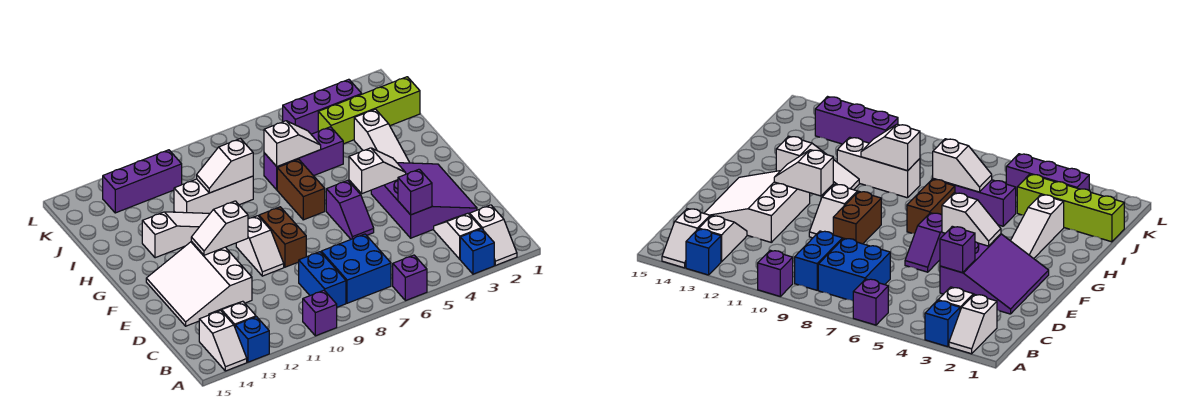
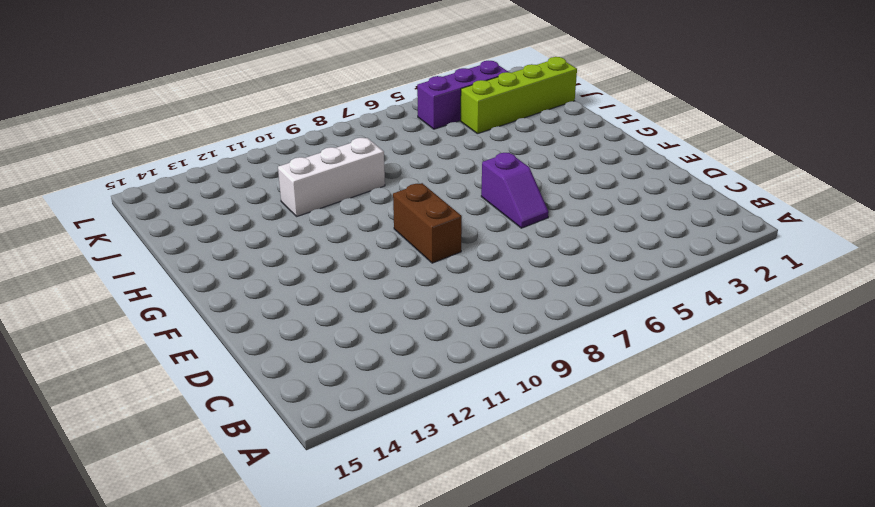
none -> white slope A2:B2 level 1 top B
none -> blue brick A3 level 1
none -> purple brick A6 level 1

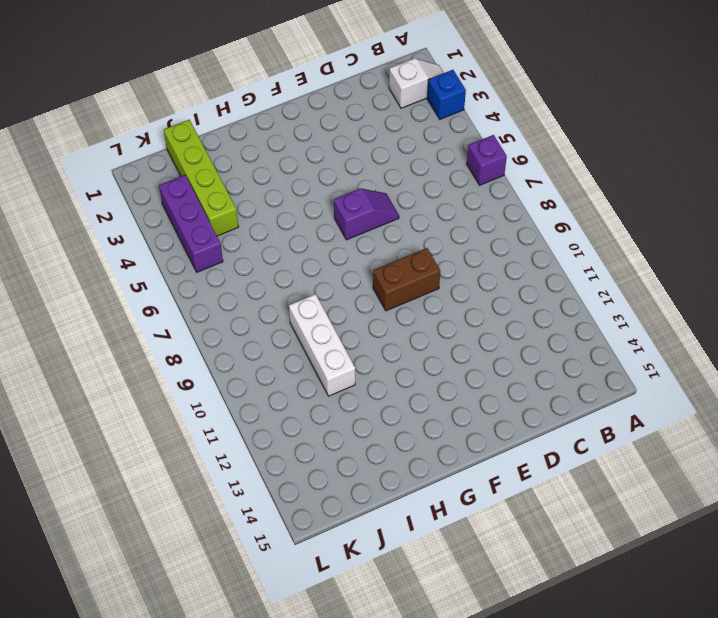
none -> purple brick A10 level 1
none -> blue brick A13 level 1
none -> white slope A14:B14 level 1 top B

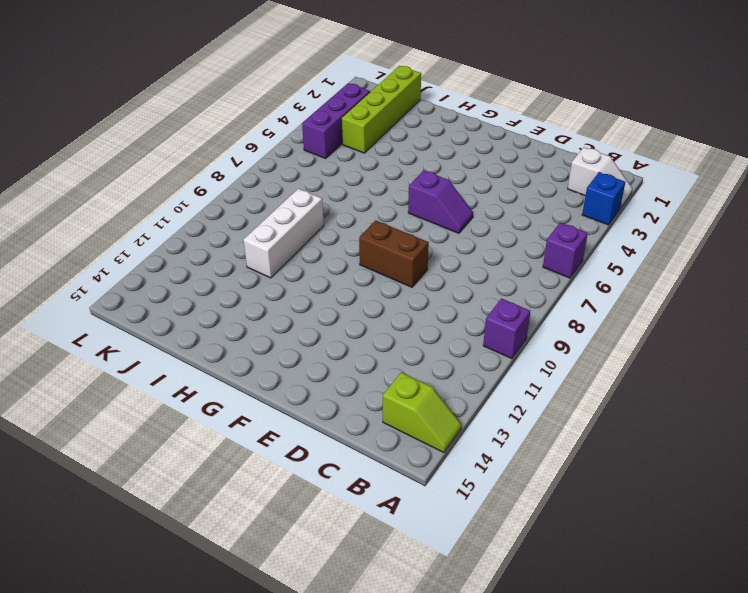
lime slope A14:B14 level 1 top B -> white slope A14:B14 level 1 top B
none -> blue brick A13 level 1
none -> white slope B3:C3 level 1 top B
none -> blue brick B7:C8 level 1

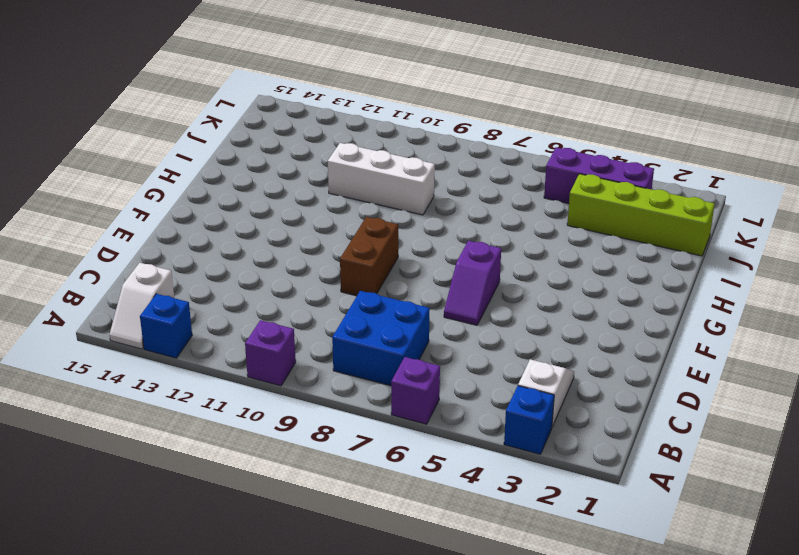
none -> white slope A2:B2 level 1 top B
none -> blue brick B9:C9 level 1
none -> white slope B13:C13 level 1 top B

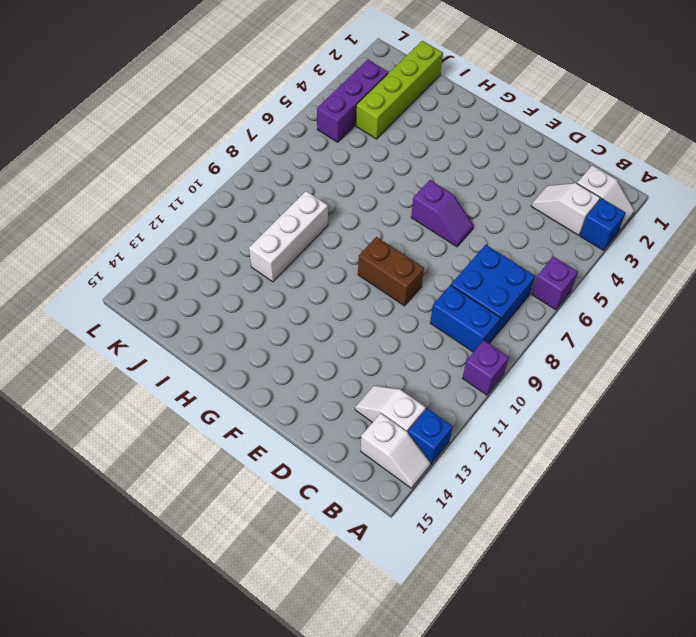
none -> purple slope D2:F4 level 1 top 4
none -> white slope D12:F14 level 1 top 12
none -> white slope E10:F10 level 1 top F

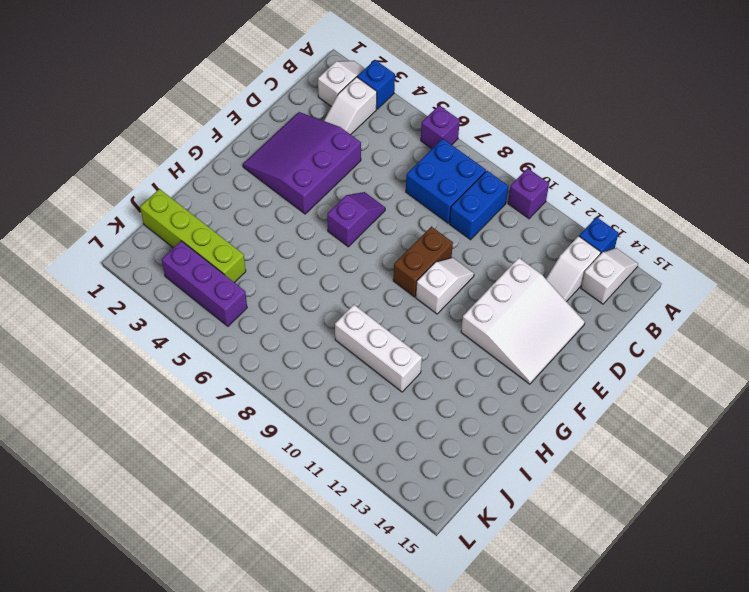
none -> white slope G3:I3 level 1 top I
none -> brown brick G7:H7 level 1
none -> white slope H11:H13 level 1 top 13

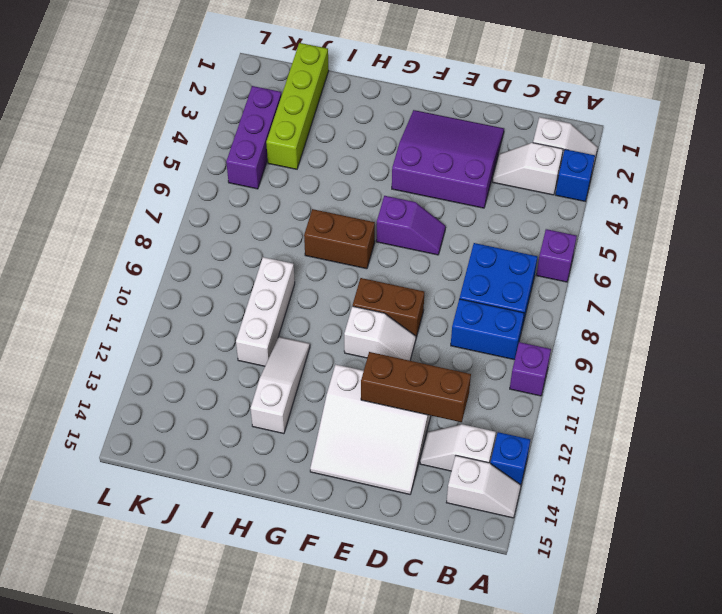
brown brick C12:E12 level 2 -> none
none -> white slope G3:I3 level 1 top I
none -> purple brick I5:I7 level 1
none -> purple brick K11:K13 level 1

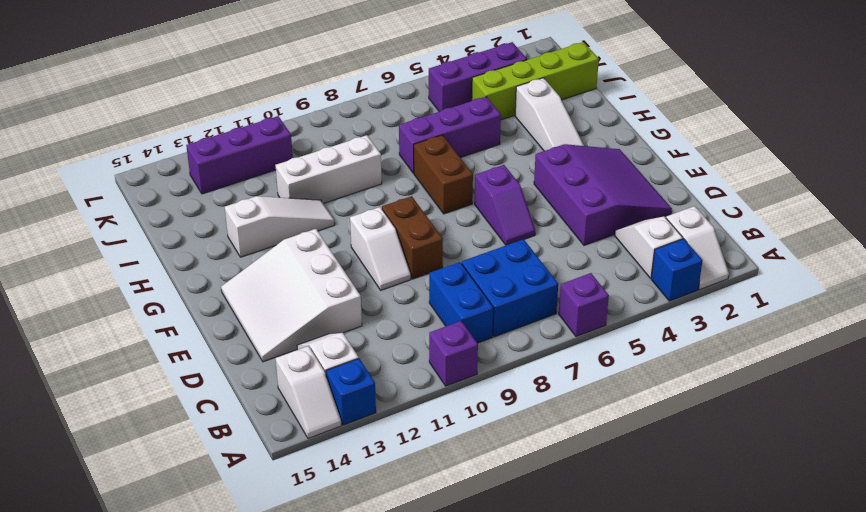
none -> purple brick D4 level 2
none -> white slope F4:F5 level 2 top 5
none -> white slope F11:F12 level 2 top 11

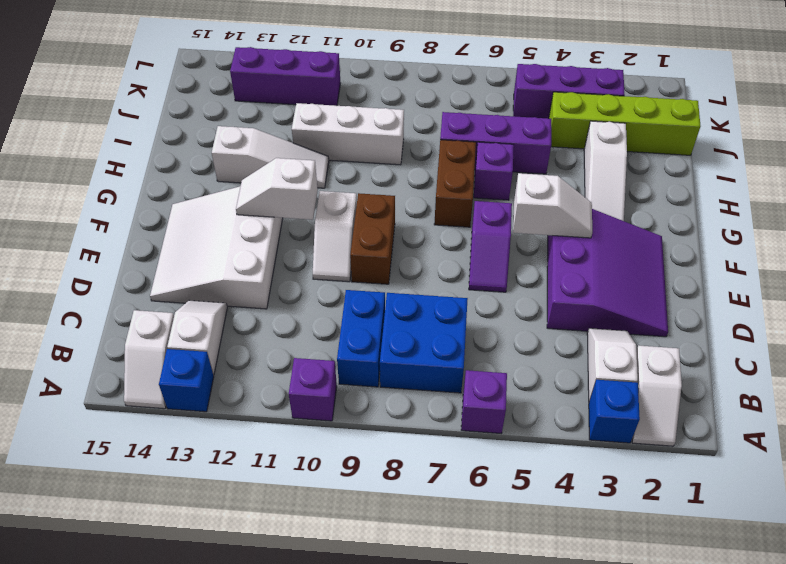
purple brick H6 level 1 -> purple brick D4 level 2
none -> white slope I6:I7 level 2 top 7
none -> white slope I9:I10 level 2 top 9

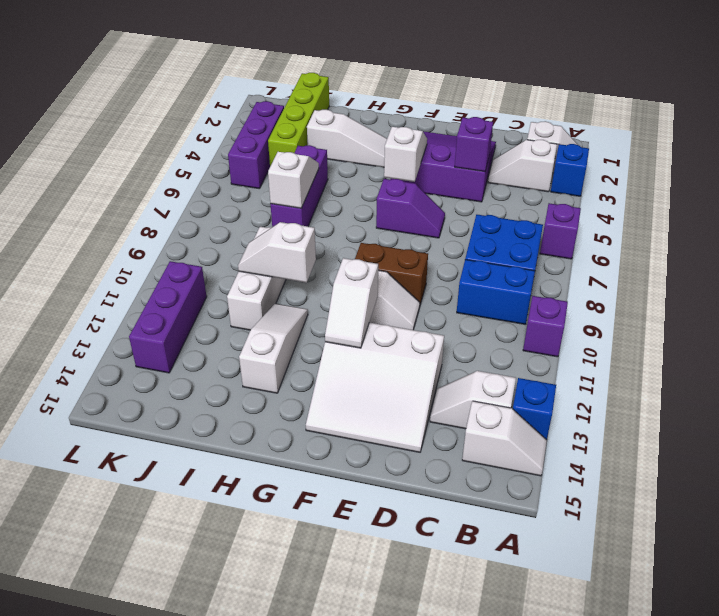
white slope H10:I10 level 2 top H -> white slope I9:I10 level 2 top 9
none -> brown brick G7:H7 level 1

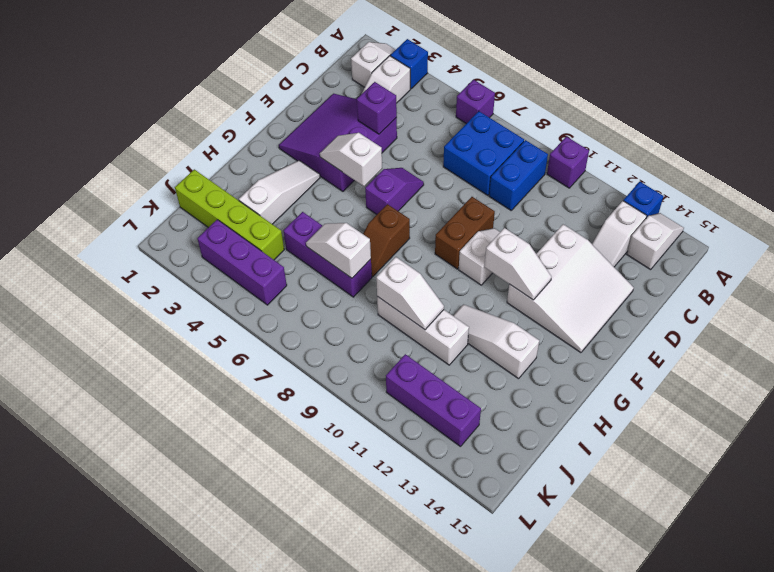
brown slope G7:H7 level 1 top G -> brown brick G7:H7 level 1

